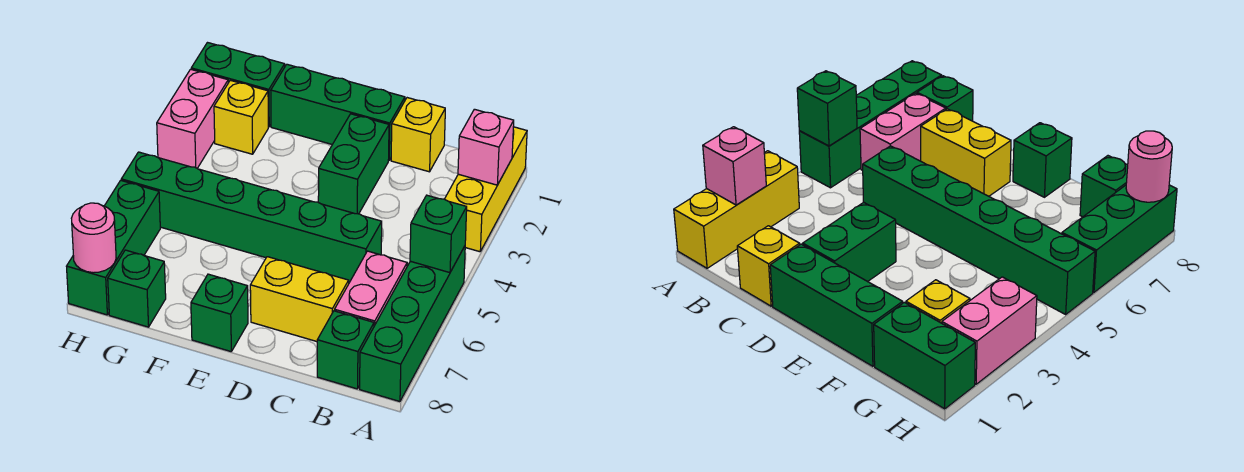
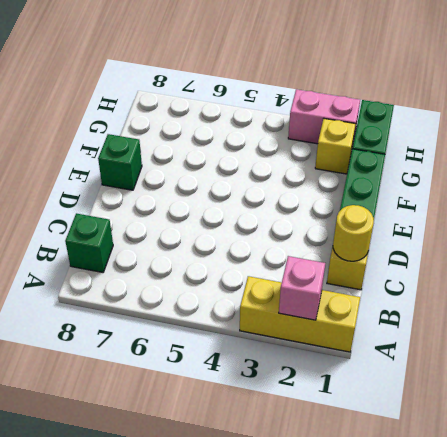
yellow round brick C1 level 2 -> none
none -> green brick A5:A8 level 1
none -> pink brick B6:B7 level 1
none -> green brick C5:H5 level 1

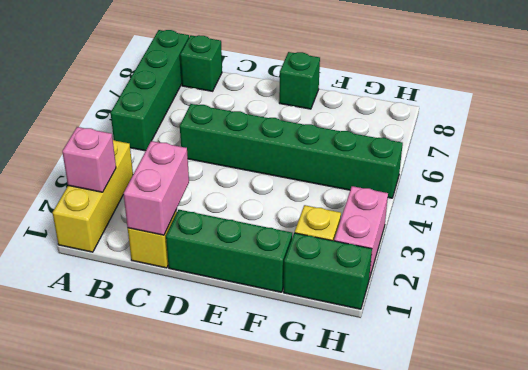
pink brick C1:C2 level 2 -> pink brick B6:B7 level 1
none -> yellow brick C7:D7 level 1
none -> green brick D2:D3 level 1
none -> green brick G8 level 1

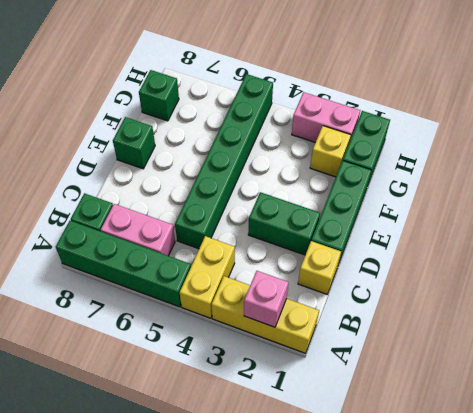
yellow brick A4:B4 level 1 -> yellow brick C7:D7 level 1
none -> green brick H6:H8 level 1
none -> green brick A5 level 2
none -> pink round brick H8 level 2

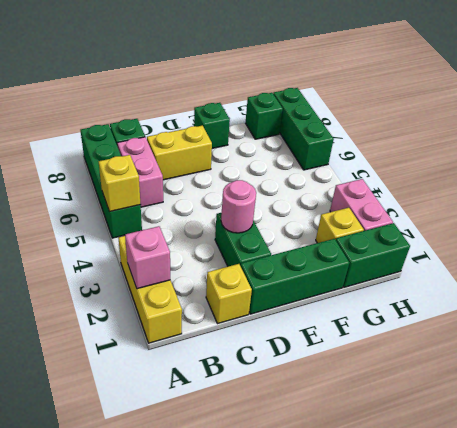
yellow brick A5 level 2 -> green brick A5 level 2
pink round brick D3 level 2 -> pink round brick H8 level 2
none -> green brick C5:H5 level 1

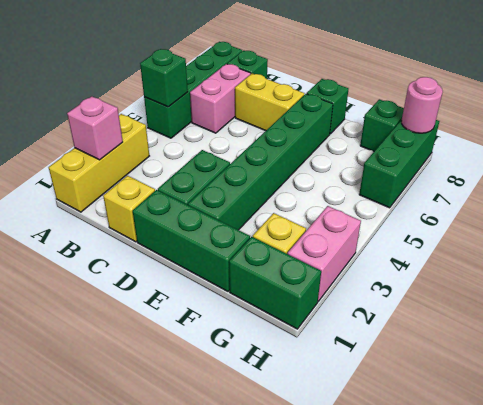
green brick E2:E7 level 1 -> green brick C5:H5 level 1

